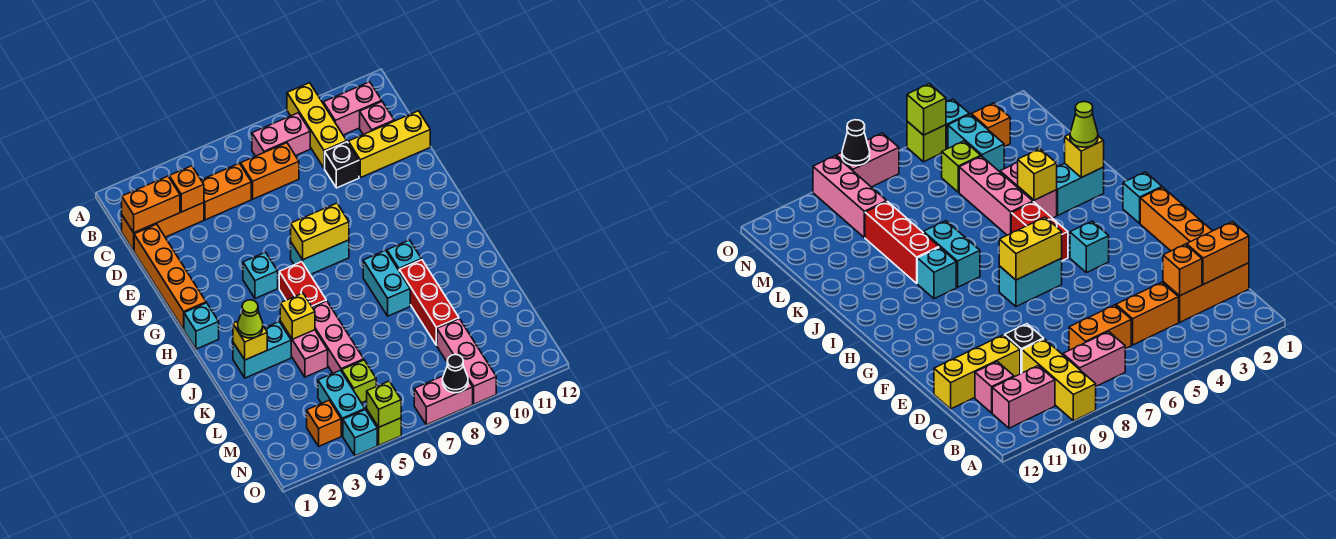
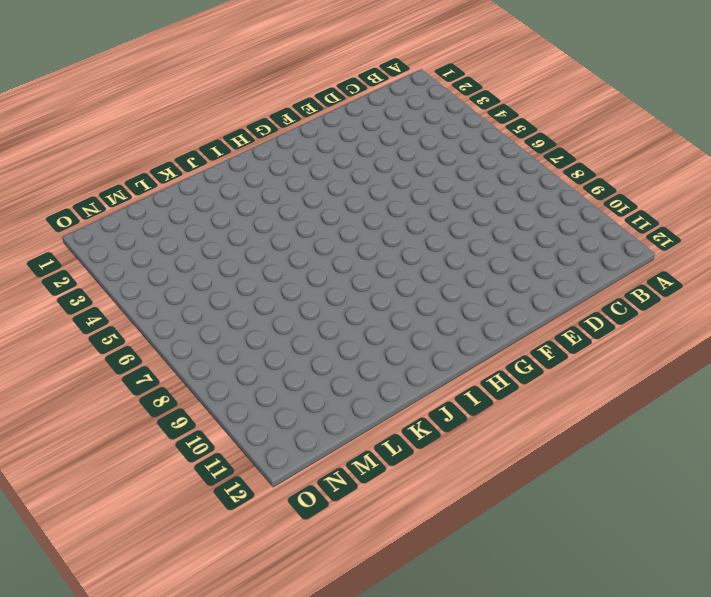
none -> yellow brick A9:C9 level 1
none -> pink brick B7:B8 level 1
none -> pink brick B10:B11 level 1
none -> orange brick C1:C3 level 1

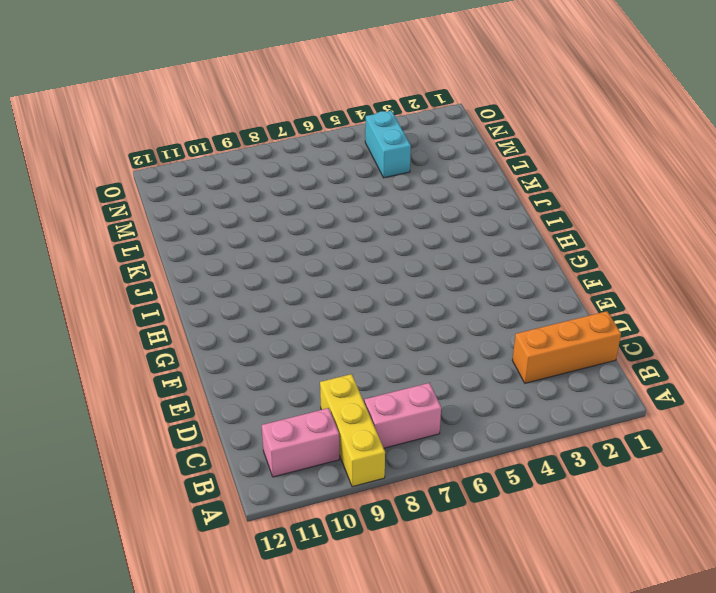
none -> orange brick C4:C5 level 1
none -> orange brick C6:C7 level 1
none -> pink brick C11 level 1
none -> orange brick D1:G1 level 1

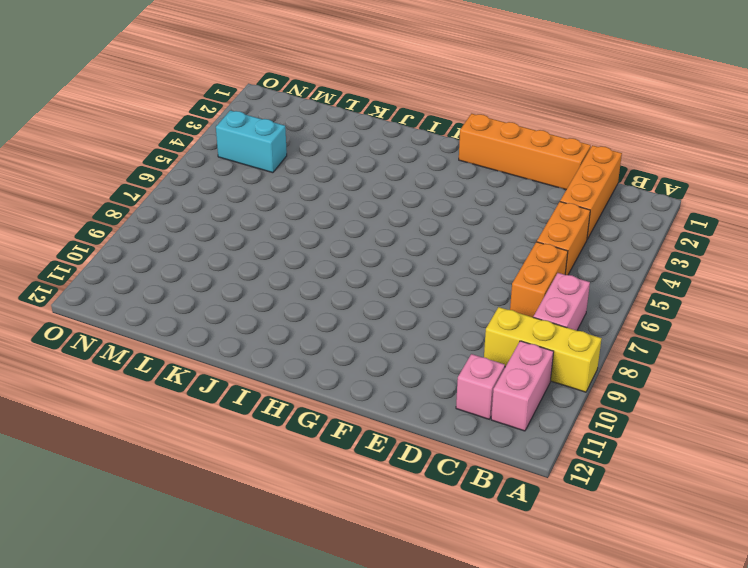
none -> black brick D9 level 1
none -> yellow brick D10:D12 level 1
none -> cyan brick G4 level 1
none -> cyan brick G6:G7 level 1

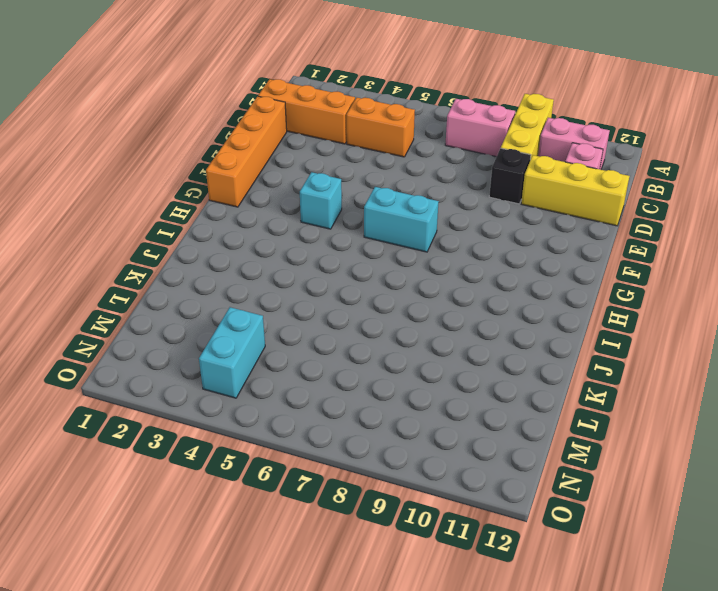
none -> orange brick C6:C7 level 1
none -> cyan brick H1 level 1
none -> red brick H5:I5 level 1
none -> cyan brick I8:J8 level 1

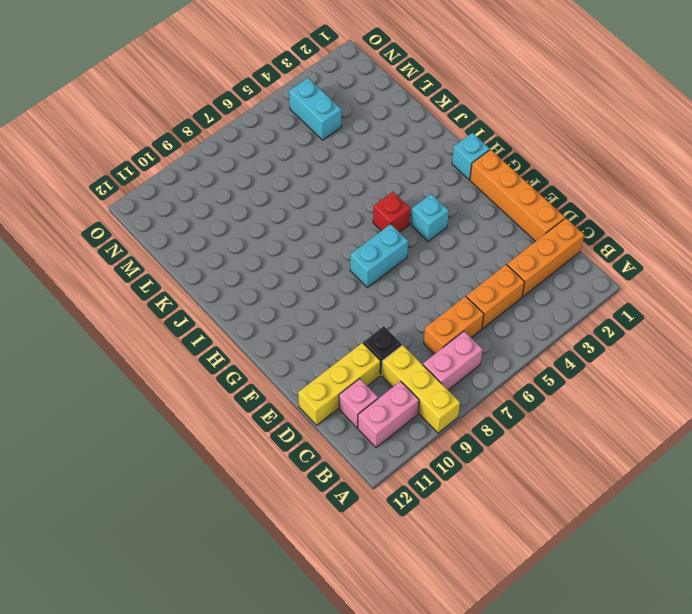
red brick H5 level 1 -> red brick H5:I5 level 1
none -> cyan brick I8:J8 level 1
none -> cyan brick I9 level 1
none -> cyan brick J2:J3 level 1
none -> pink brick J4:K4 level 1

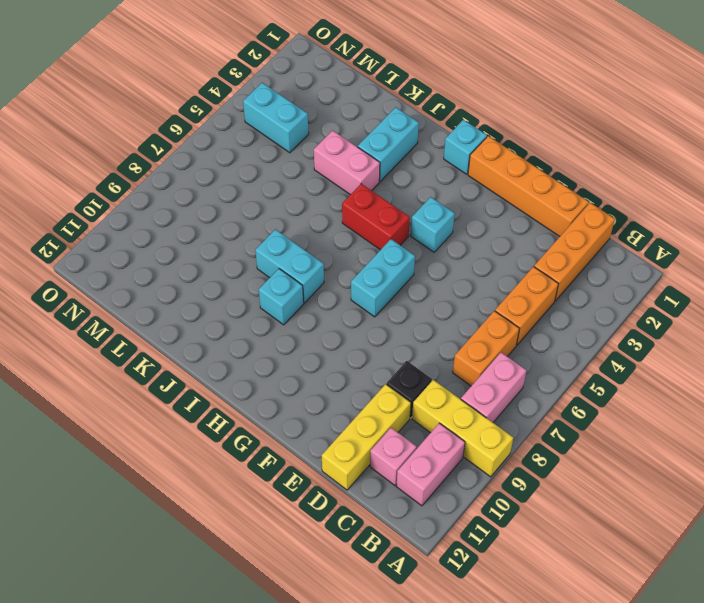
none -> pink brick J5:L5 level 1
none -> red brick J9:L9 level 1
none -> lime brick M5 level 1
none -> pink brick M9:O9 level 1

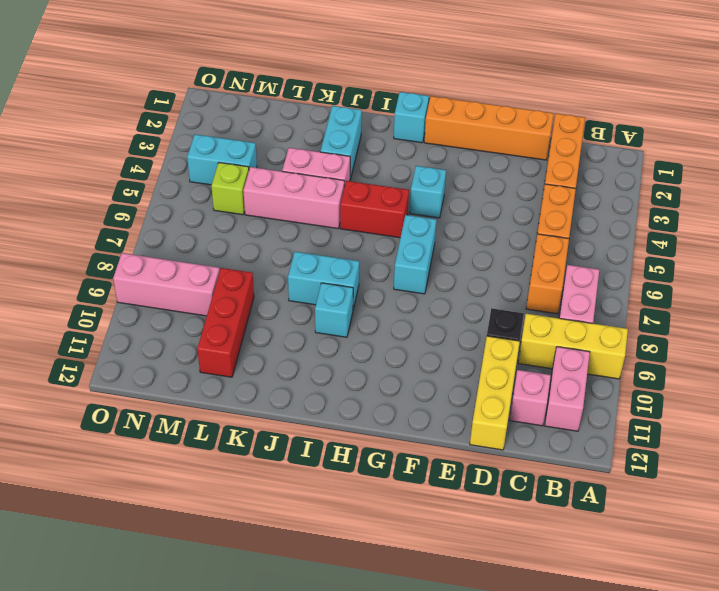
red brick L9:L11 level 1 -> red brick J9:L9 level 1
none -> orange brick N3 level 1
none -> cyan brick O4 level 1
none -> lime brick O5 level 1
none -> pink brick O7:O8 level 1

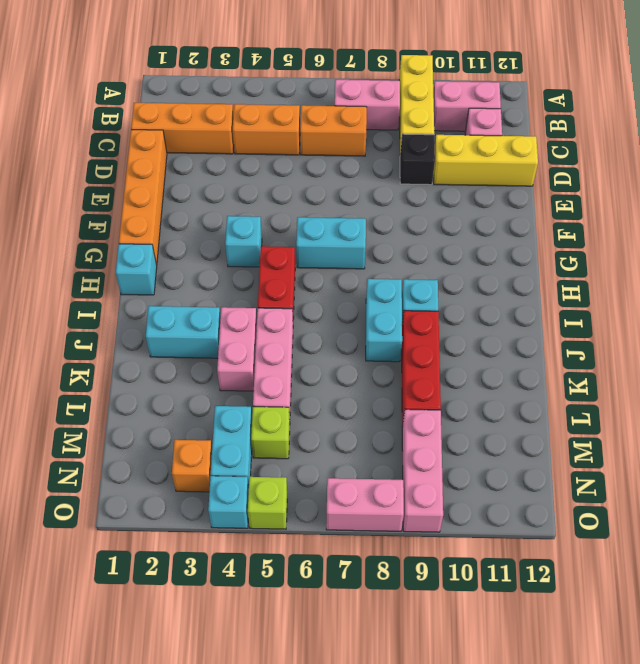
none -> orange brick C1:C2 level 2
none -> orange brick C3 level 2
none -> yellow brick G6:G7 level 2
none -> yellow brick J2 level 2

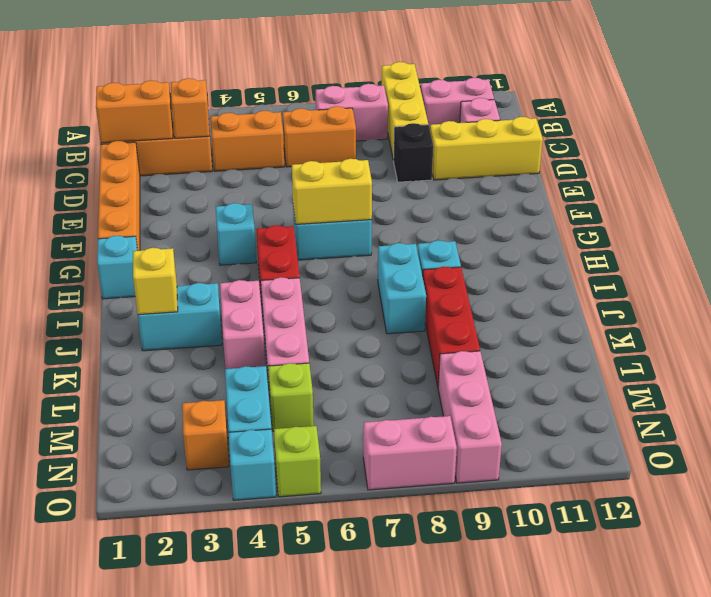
none -> yellow brick J4 level 2
none -> lime brick O5 level 2
none -> black cone O8 level 2
none -> lime cone J2 level 3

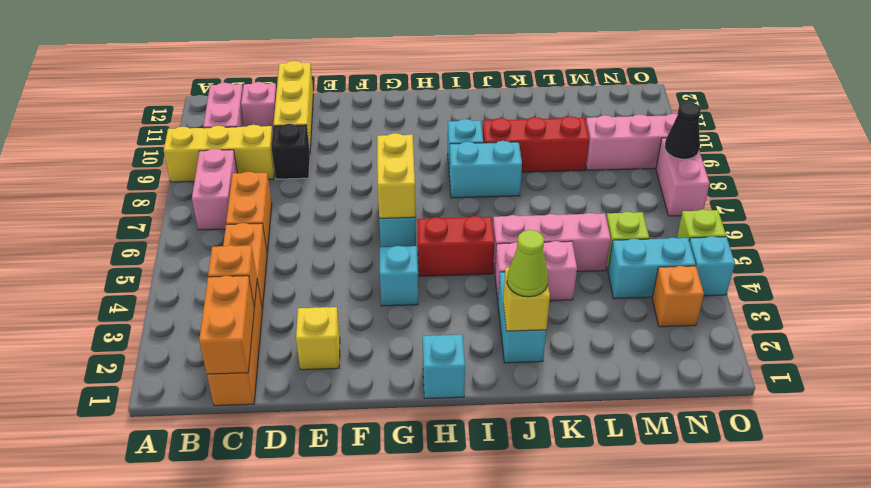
yellow brick E2 level 1 -> yellow brick J4 level 2
none -> orange brick D1:G1 level 1
none -> lime brick O5 level 2

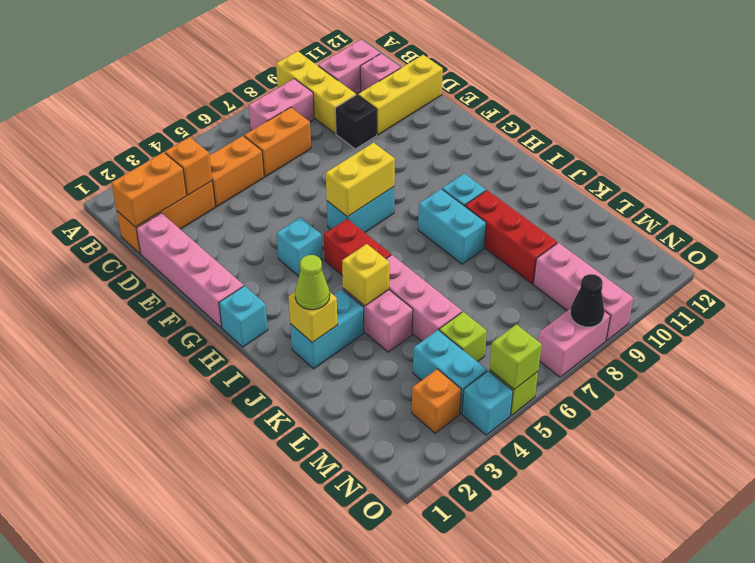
pink brick D1:G1 level 1 -> orange brick D1:G1 level 1

